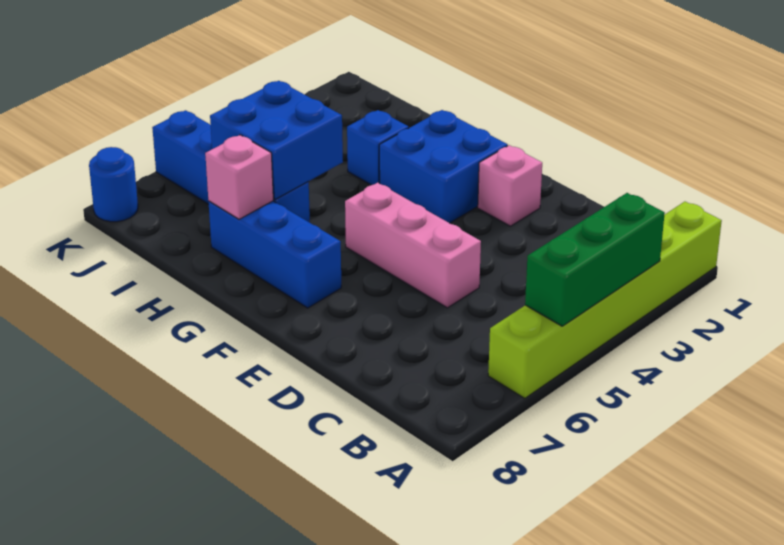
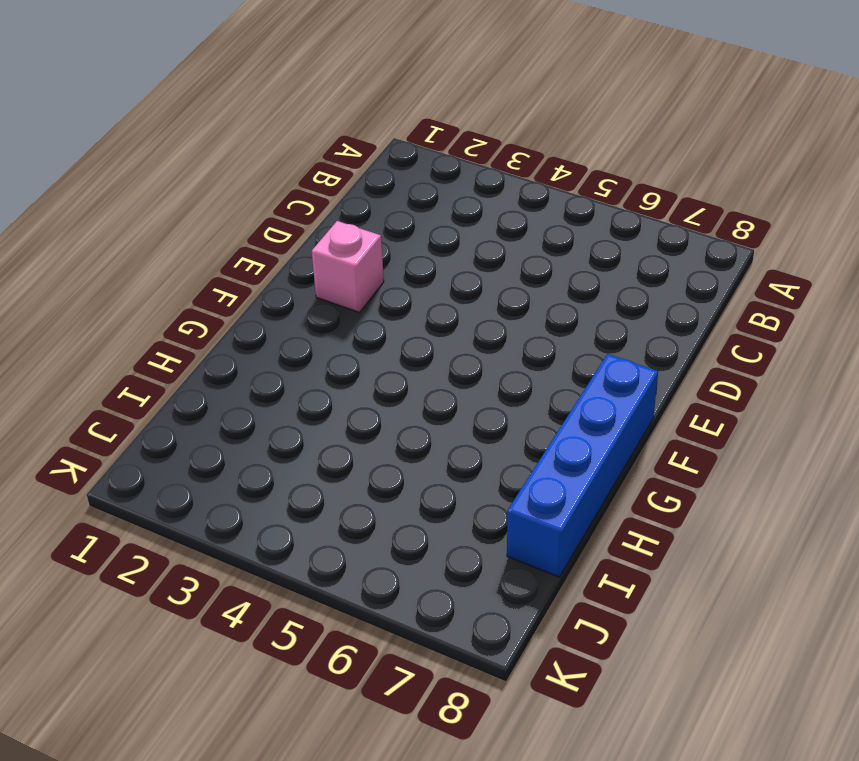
blue brick F8:I8 level 1 -> blue brick H6:K6 level 1
none -> lime brick A1:A6 level 1
none -> pink brick D5:F5 level 1

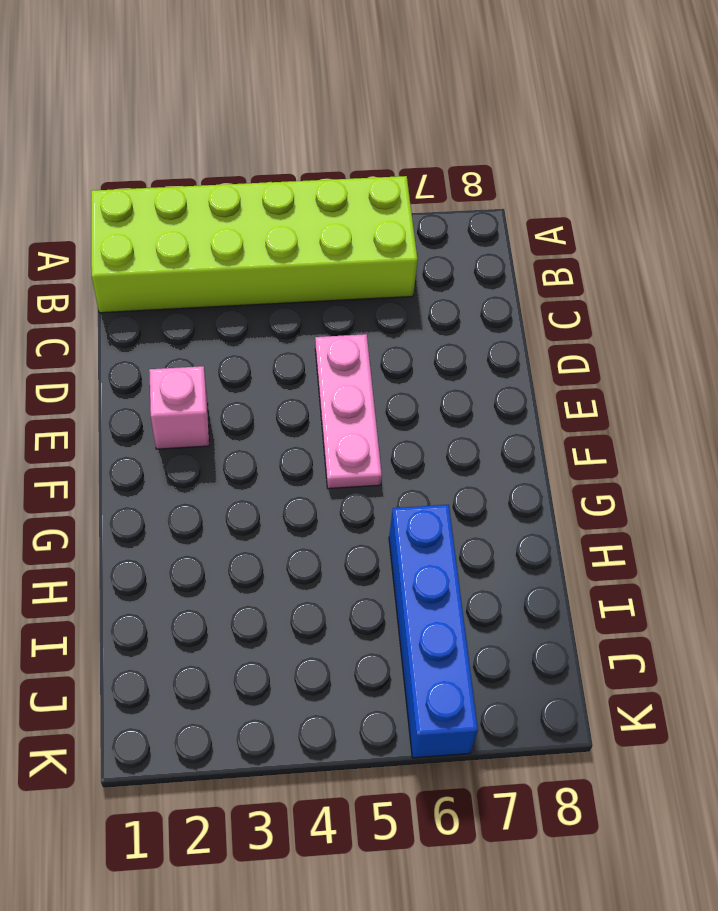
lime brick A1:B6 level 1 -> lime brick A1:A6 level 1
pink plate D5:F5 level 1 -> pink brick D5:F5 level 1
none -> blue brick F2:G3 level 1
none -> blue brick F7:H7 level 1

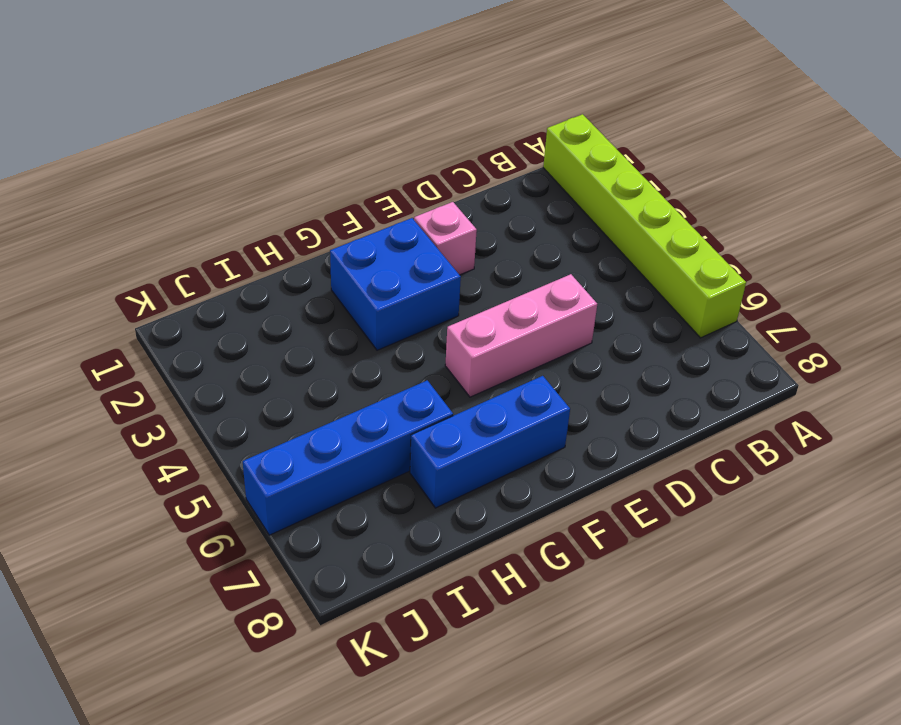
none -> blue brick H3 level 1
none -> blue round brick K8 level 1

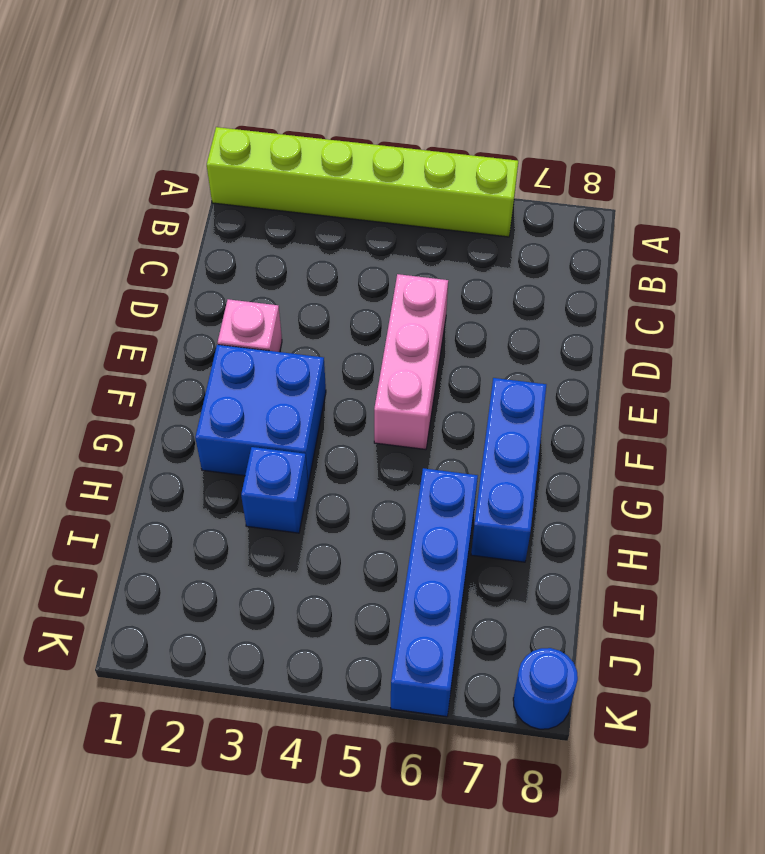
none -> green brick A3:A5 level 2
none -> blue brick H5:I6 level 2

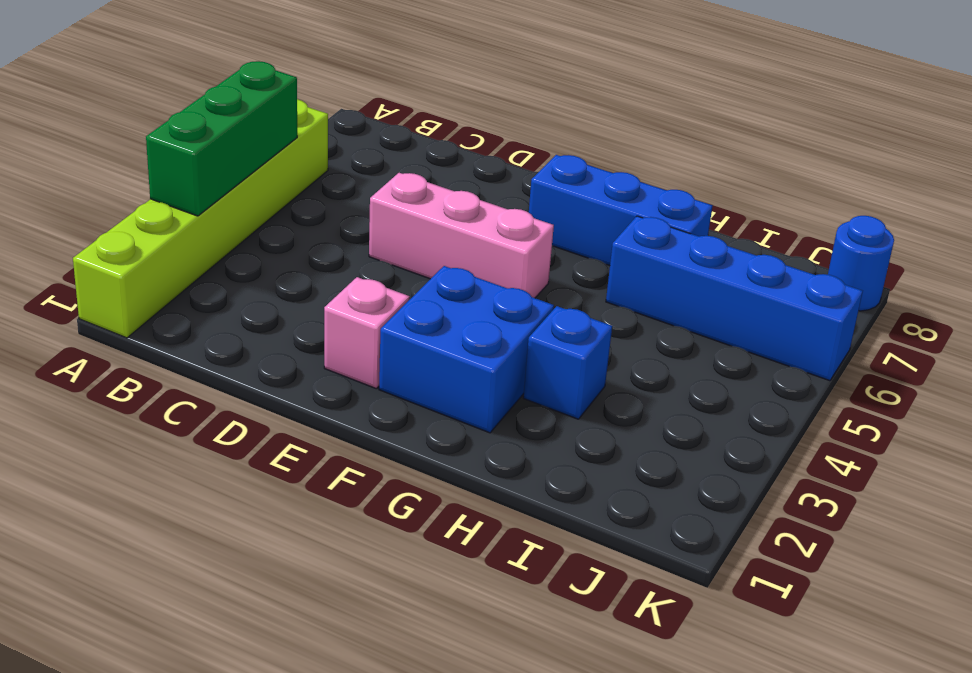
none -> blue brick H5:I6 level 2
none -> pink brick H7 level 2

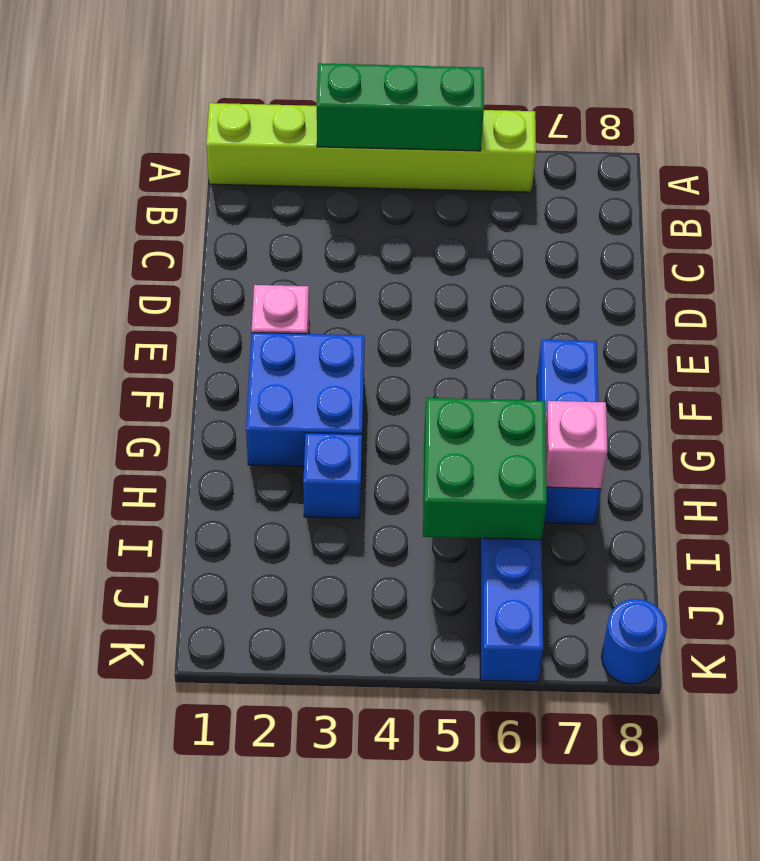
green brick H5:I6 level 2 -> blue brick H5:I6 level 2
none -> pink brick D5:F5 level 1

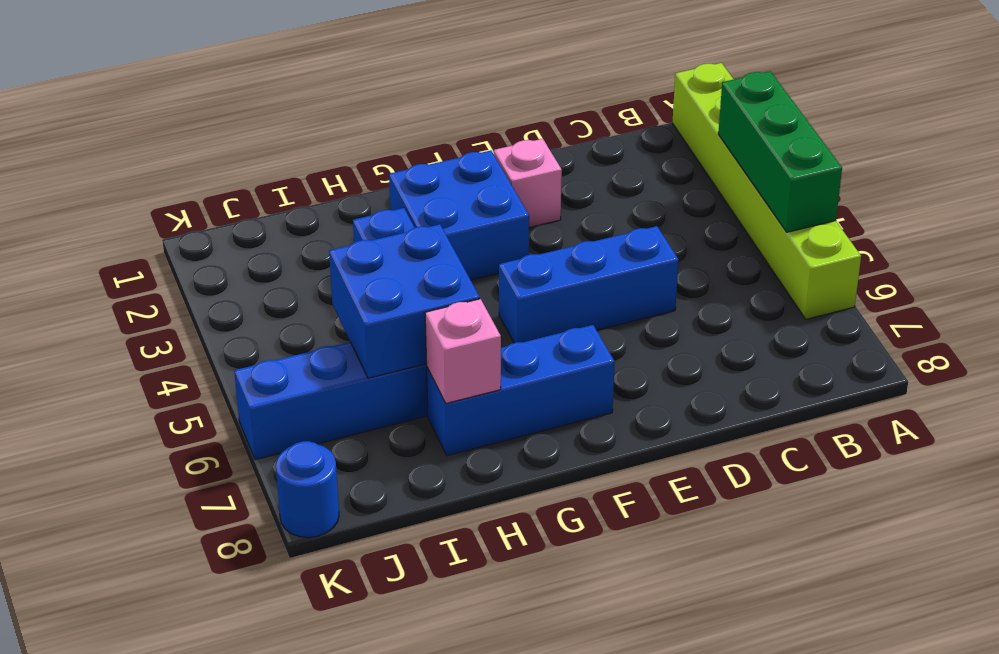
blue brick D5:F5 level 1 -> pink brick D5:F5 level 1

